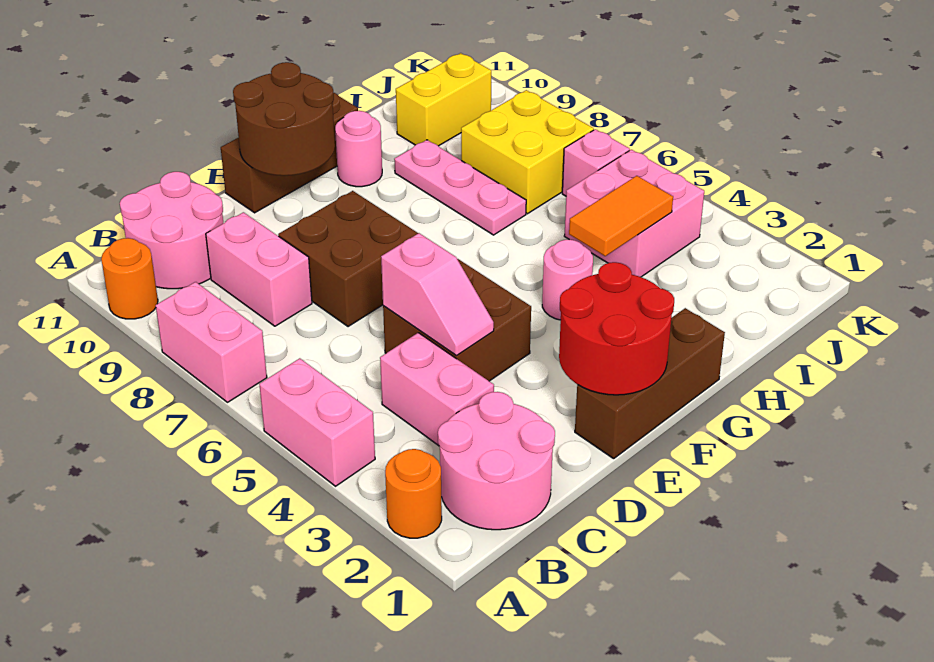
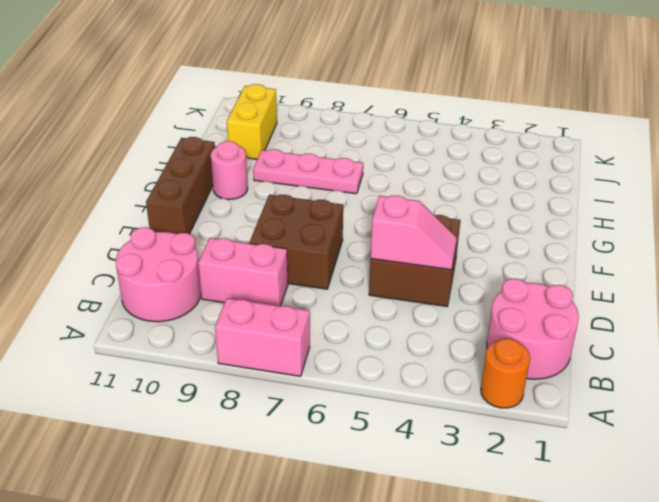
none -> pink brick A4:A5 level 1
none -> orange round brick A10 level 1
none -> pink brick C3:C4 level 1

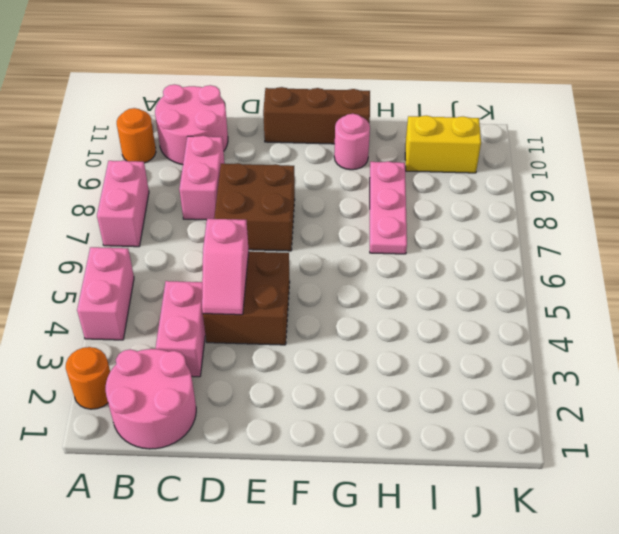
none -> brown brick E1:G1 level 1
none -> pink round brick G4 level 1
none -> pink brick I4:J5 level 1

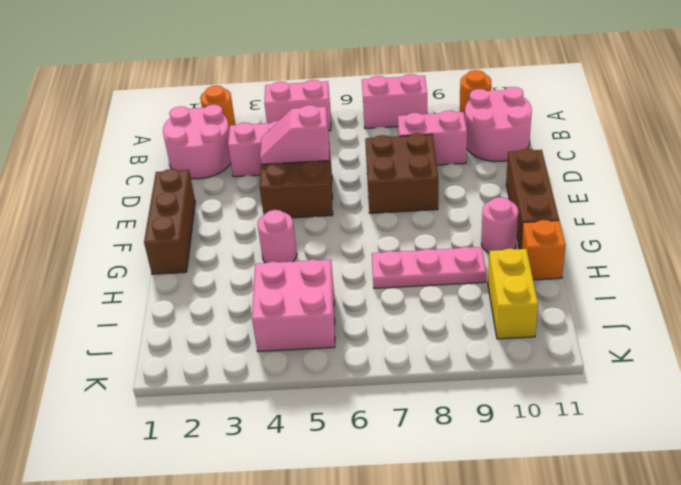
orange brick H11 level 1 -> none
none -> yellow brick I7:J8 level 1
none -> pink brick J6 level 1
none -> red round brick E1:F2 level 2

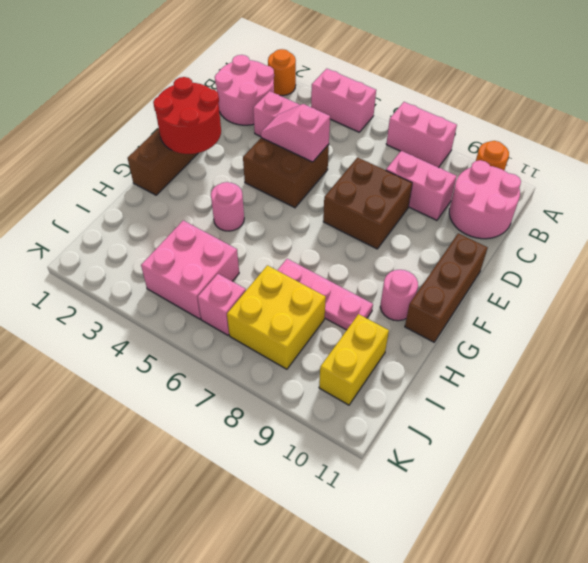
none -> brown round brick E10:F11 level 2
none -> orange tile H4:I4 level 2

